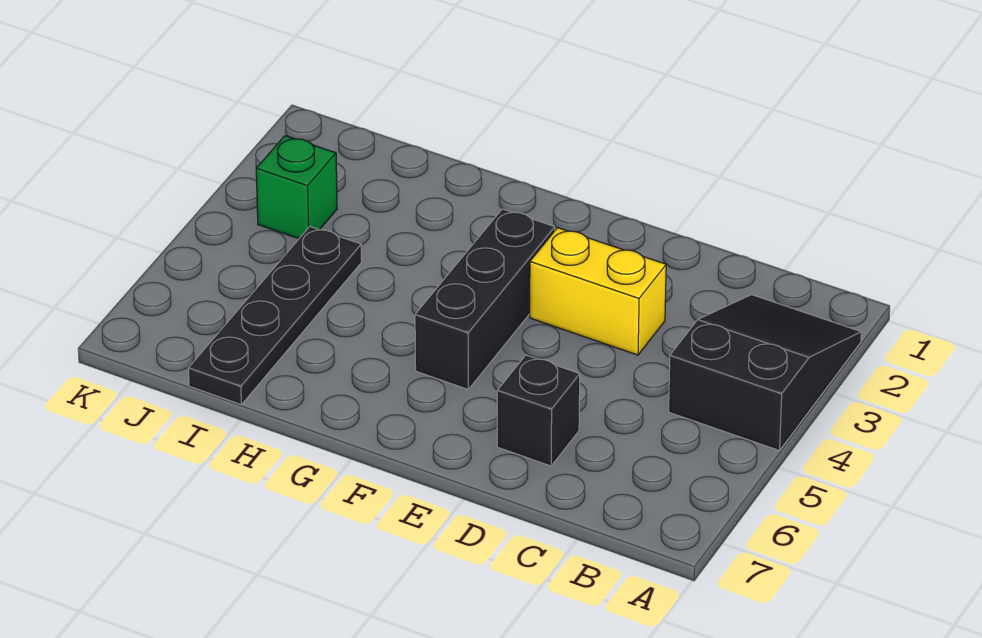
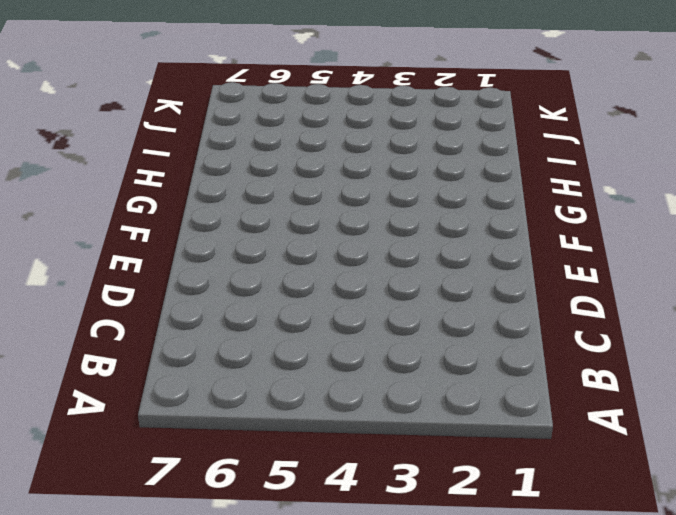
none -> black slope A2:B4 level 1 top 4
none -> yellow brick D3:E3 level 1

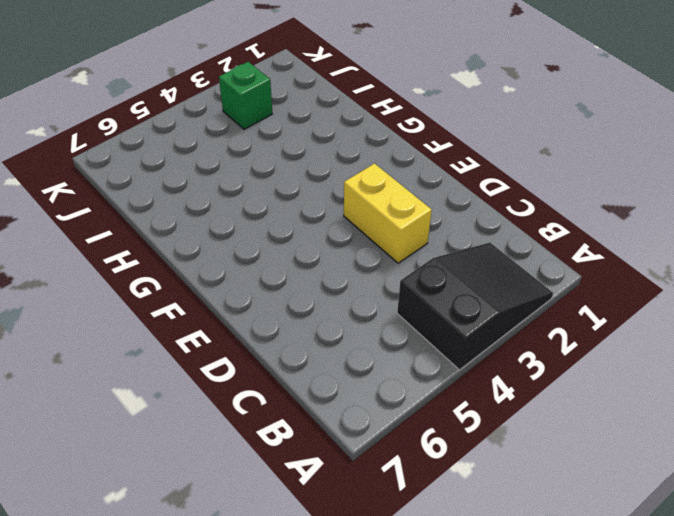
none -> black brick D6 level 1
none -> black brick F3:F5 level 1

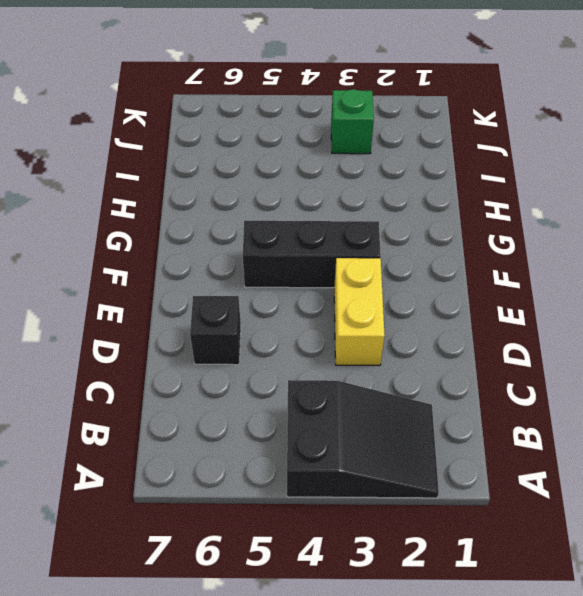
none -> black plate I4:I7 level 1

